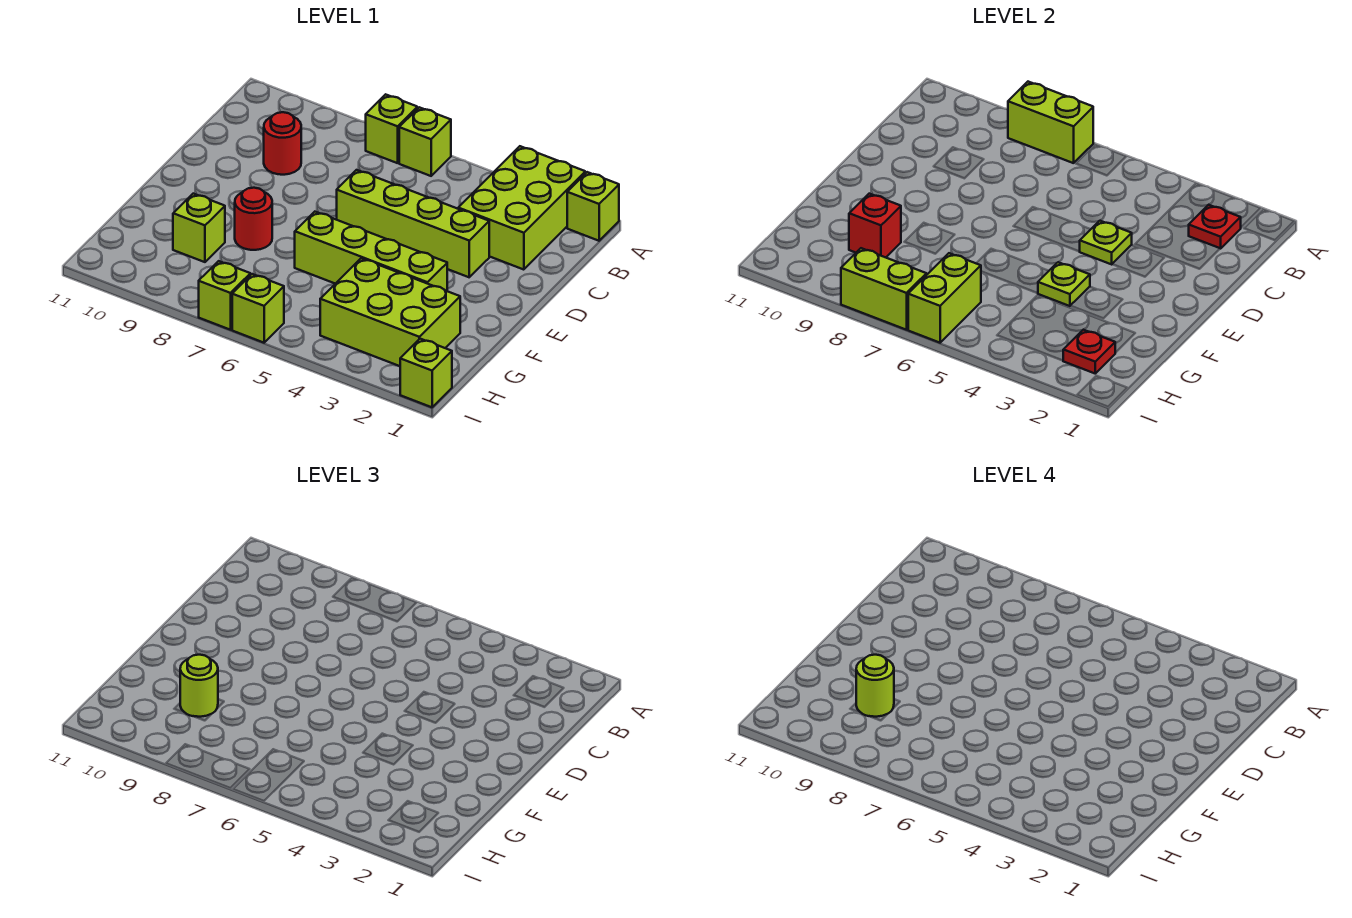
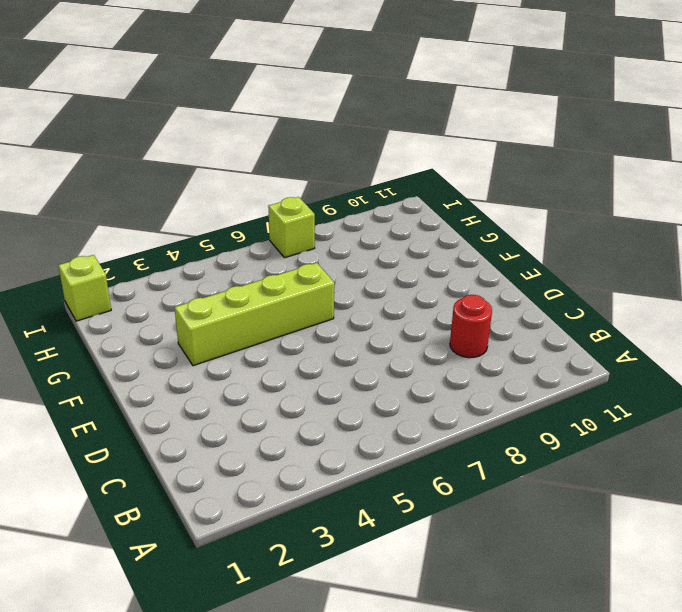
none -> lime brick A1 level 1
none -> lime brick A2:C3 level 1
none -> lime brick A6 level 1

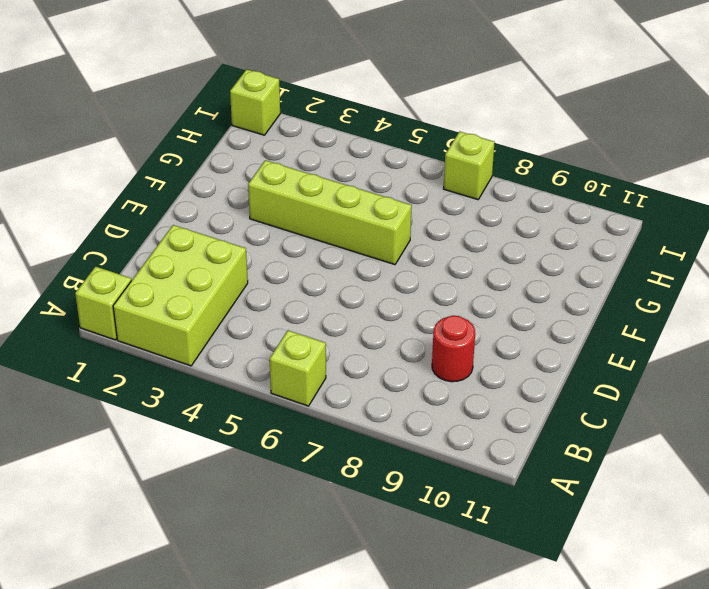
none -> lime brick A7 level 1
none -> lime brick D3:D6 level 1
none -> red round brick F8 level 1

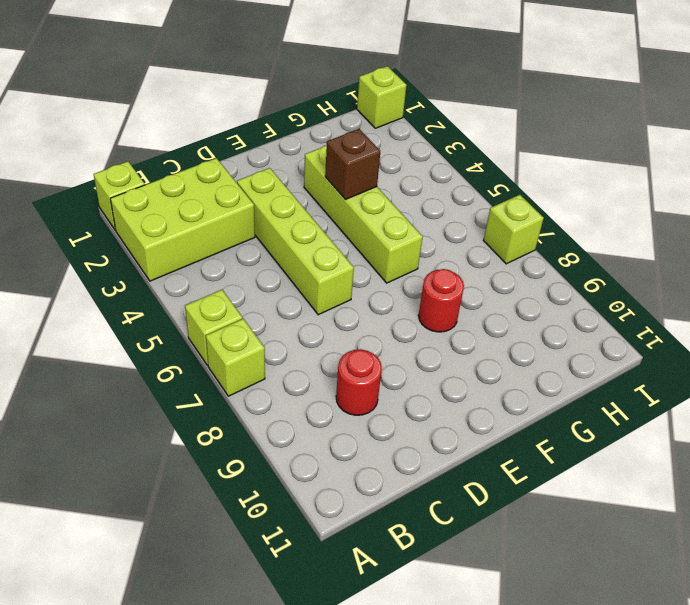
brown brick F4 level 2 -> lime plate F4 level 2
none -> lime brick G2:H4 level 1
none -> lime brick G9 level 1
none -> lime brick I6 level 1

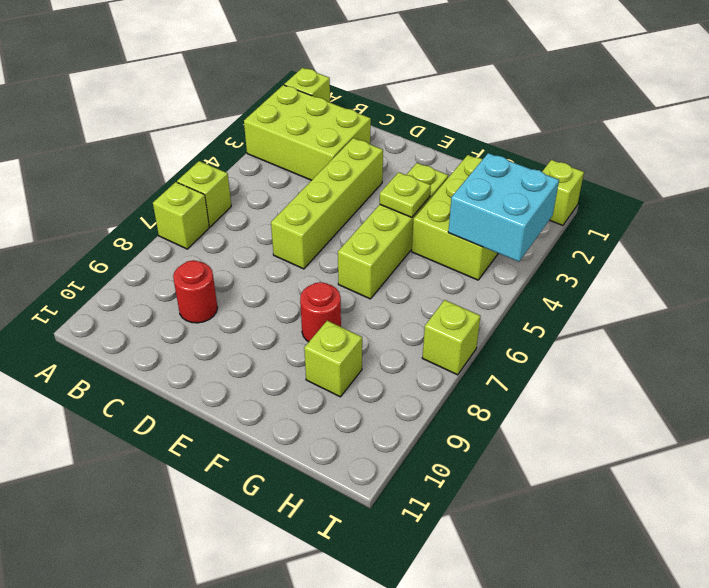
cyan brick H3:I4 level 2 -> none
none -> lime brick I6 level 1
none -> lime brick A7:A8 level 2
none -> red plate B2 level 2

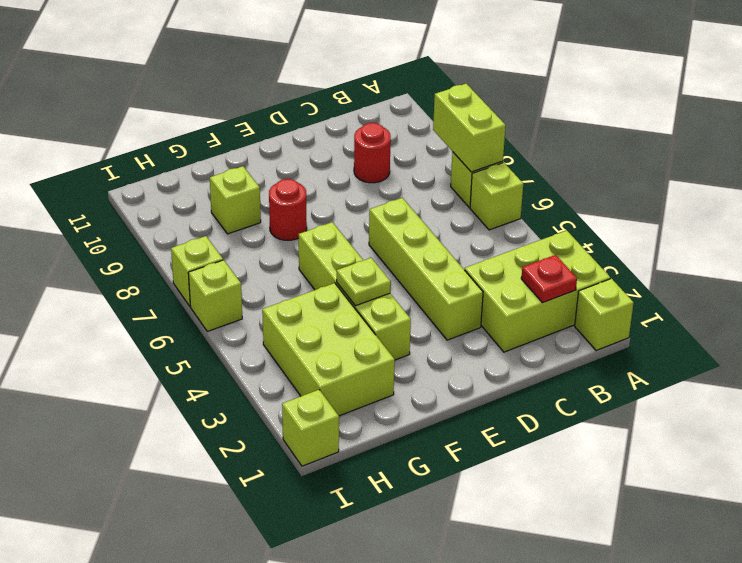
none -> lime plate D4 level 2
none -> red brick G9 level 2
none -> red plate H2 level 2

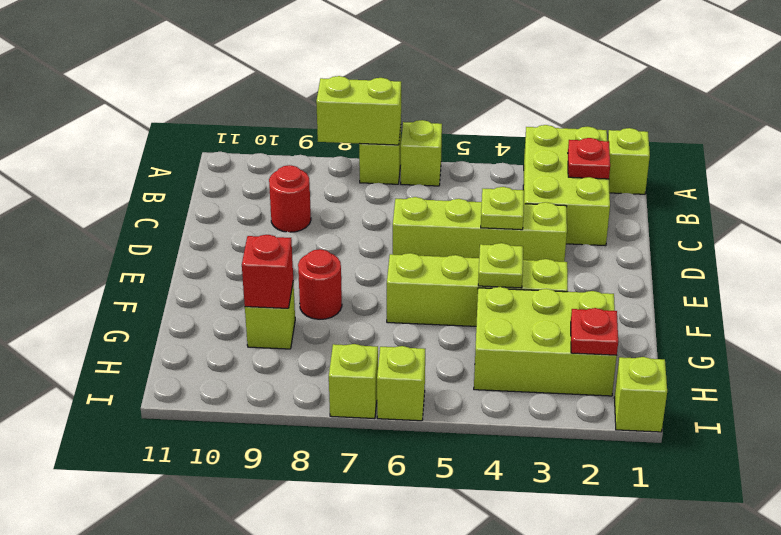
none -> lime brick H6:I6 level 2
none -> lime brick I7:I8 level 2
none -> lime round brick G9 level 3

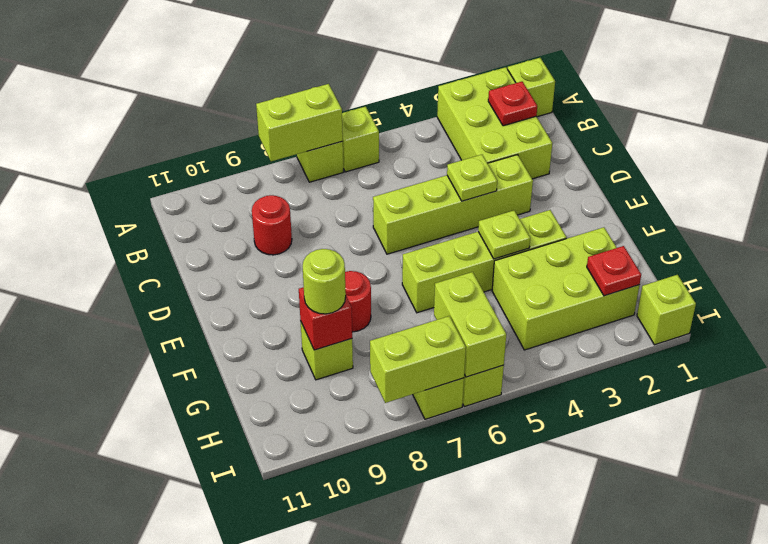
none -> lime round brick G9 level 4

